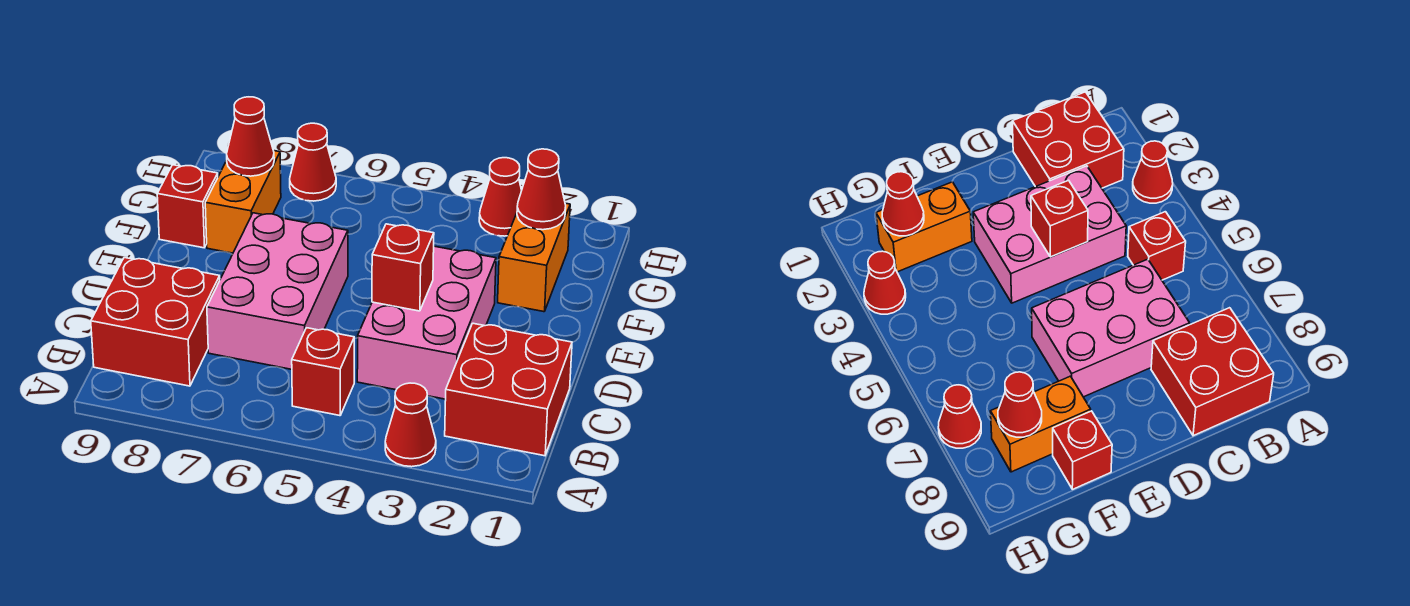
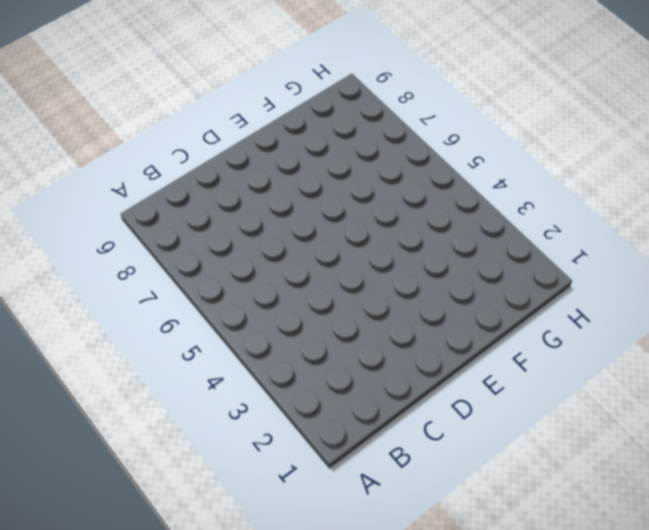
none -> red cone A3 level 1
none -> red brick B1:C2 level 1
none -> red brick B5 level 1

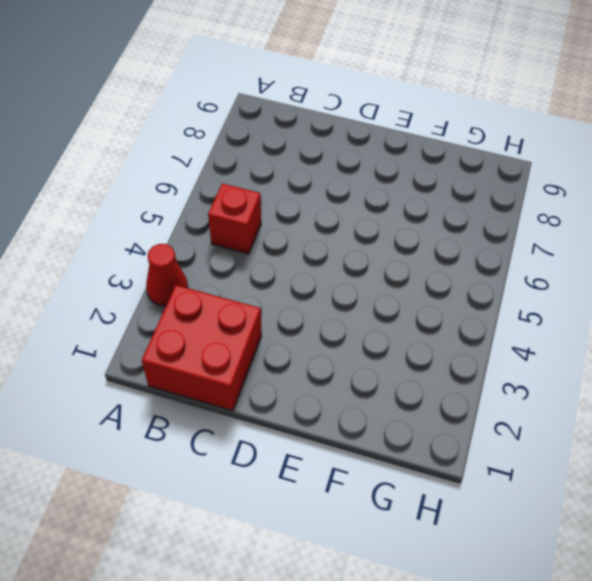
none -> red brick B8:C9 level 1
none -> pink brick C3:E4 level 1
none -> pink brick C6:E7 level 1

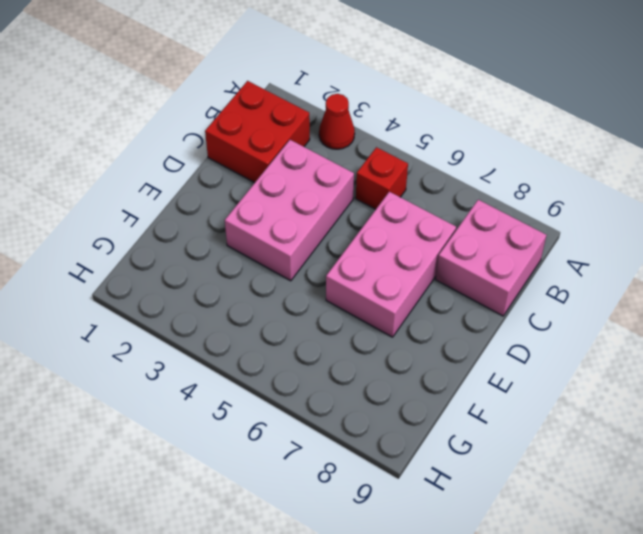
pink brick B8:C9 level 1 -> red brick B8:C9 level 1
none -> orange brick F2:G2 level 1
none -> orange brick F8:G8 level 1
none -> red brick F9 level 1

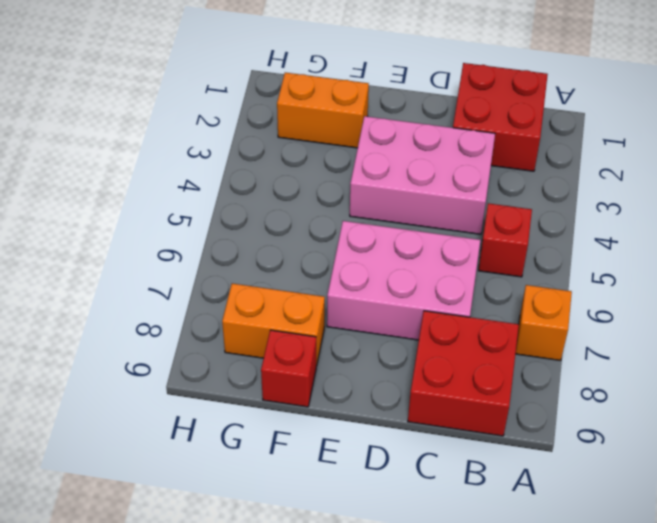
orange brick A7 level 1 -> none
none -> red cone A3 level 1
none -> red cone H3 level 1
none -> red cone H7 level 1

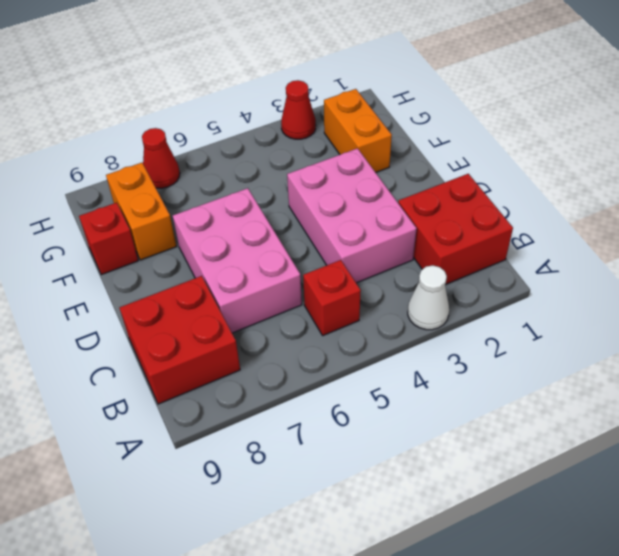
white cone A3 level 1 -> red cone A3 level 1
none -> red brick D4 level 2
none -> red cone G2 level 2
none -> red cone G8 level 2

